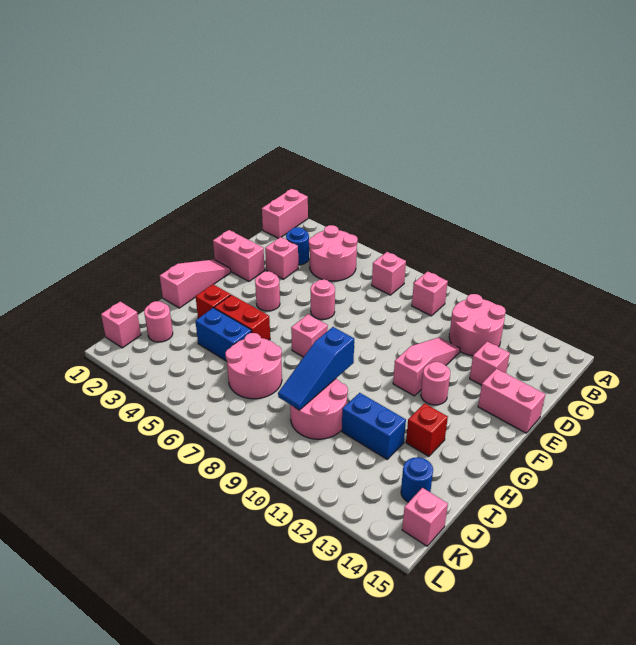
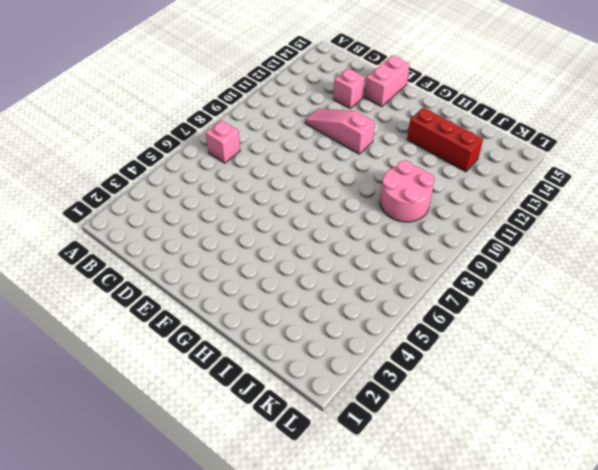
red brick H13:J13 level 1 -> red brick H13 level 1
none -> pink brick A1:B1 level 1
none -> pink round brick B4:C5 level 1
none -> pink brick B9 level 1

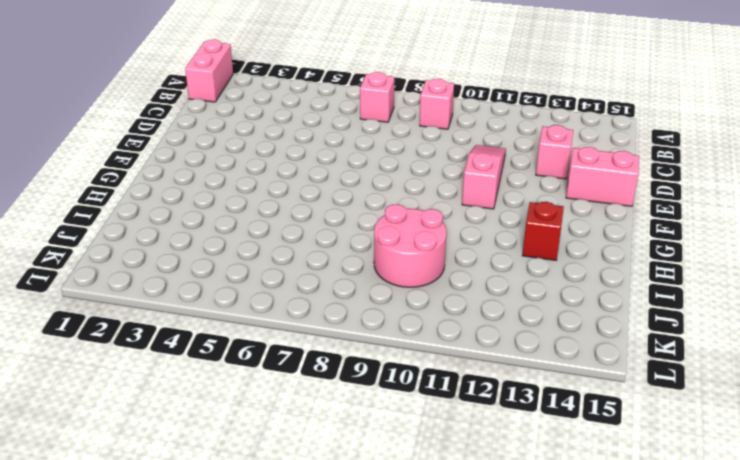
none -> pink round brick B4:C5 level 1
none -> pink round brick B11:C12 level 1
none -> blue round brick C3 level 1

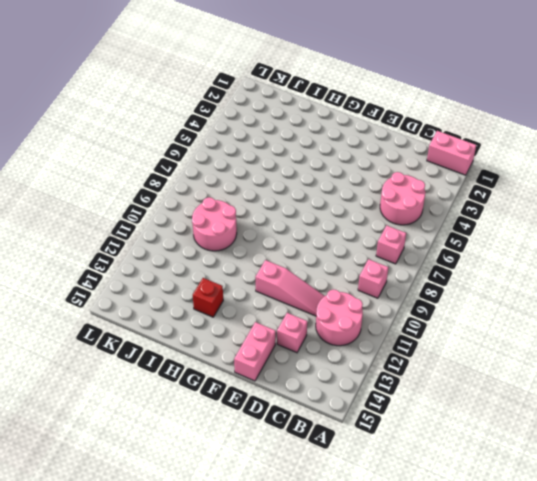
none -> blue round brick C3 level 1
none -> pink brick D3 level 1
none -> pink brick E1:E2 level 1

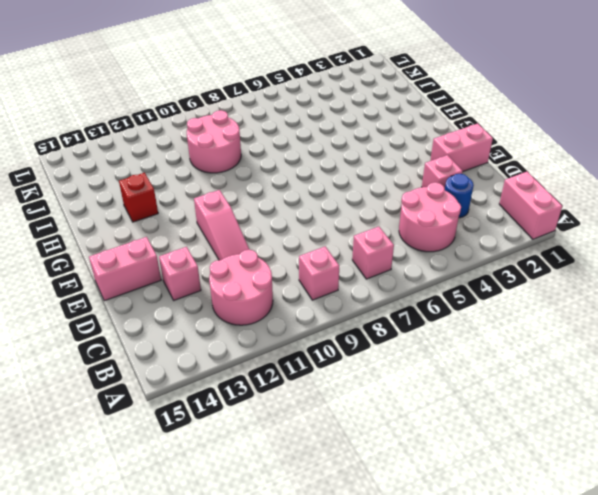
none -> pink round brick E6 level 1
none -> pink slope F1:H1 level 1 top H
none -> pink round brick F4 level 1

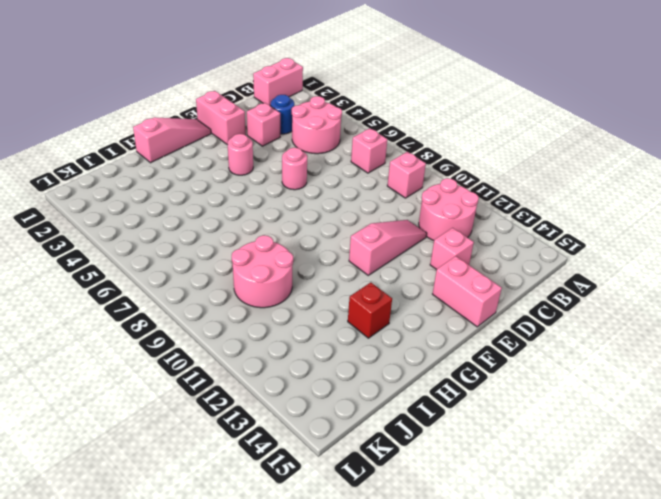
none -> pink round brick F12 level 1
none -> pink brick G7 level 1
none -> red brick H3 level 1

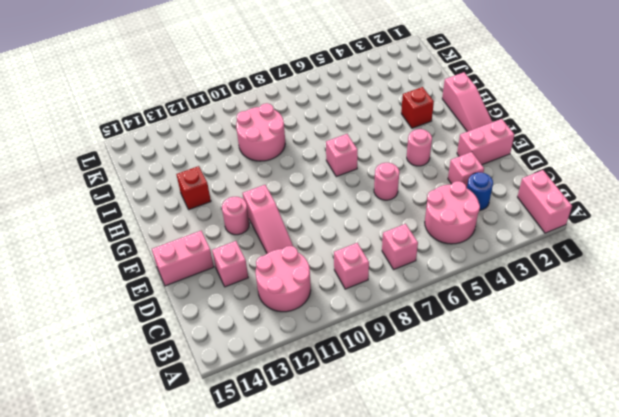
none -> red brick H4:H5 level 1
none -> blue brick I4:I5 level 1
none -> pink round brick I6:J7 level 1

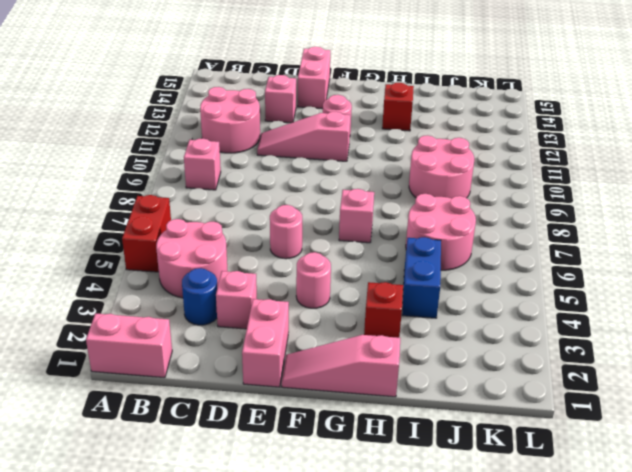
red brick A5:A6 level 1 -> red brick H4:H5 level 1
none -> pink brick B7 level 1
none -> blue brick I11:I12 level 1
none -> pink round brick J2 level 1

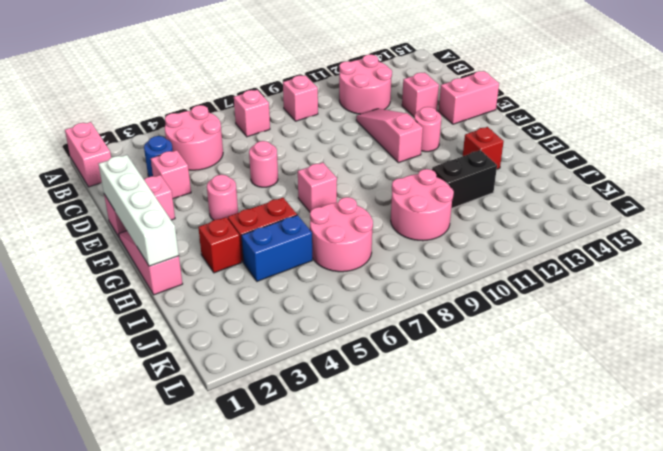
white brick E1:H1 level 2 -> none
black brick I11:I12 level 1 -> blue brick I11:I12 level 1
none -> pink round brick J2 level 1
none -> blue round brick J14 level 1
none -> pink brick K1 level 1

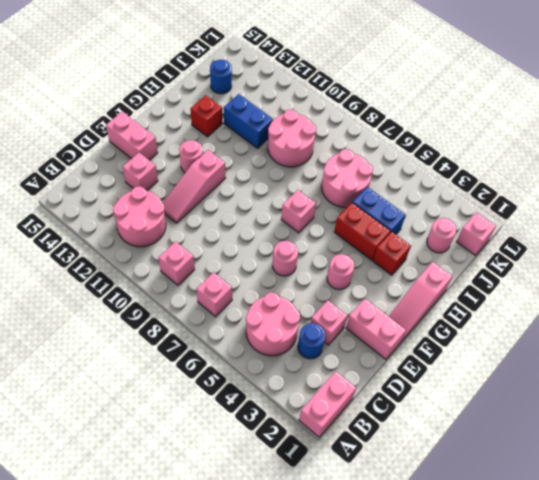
none -> pink brick K15 level 1
none -> blue slope H9:J9 level 2 top H

